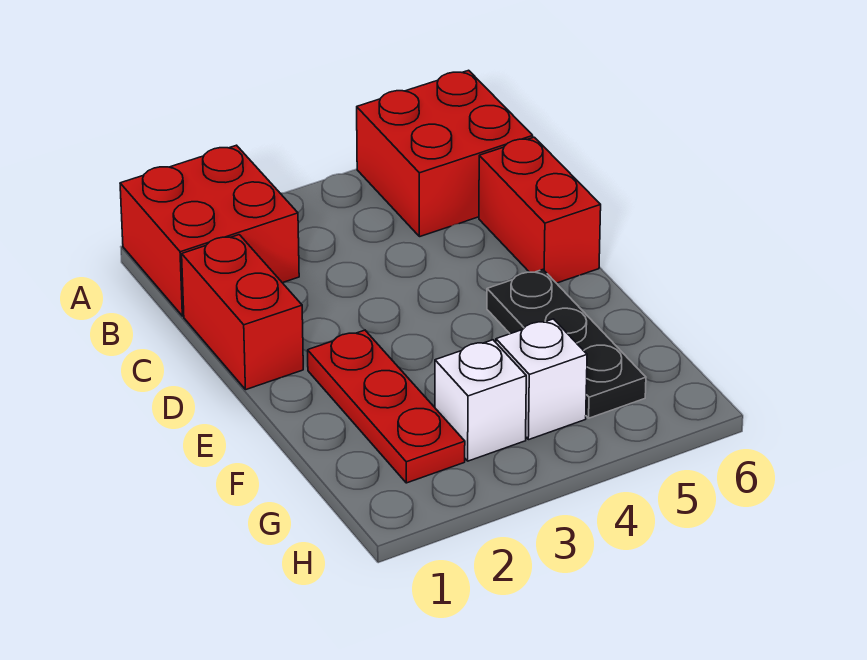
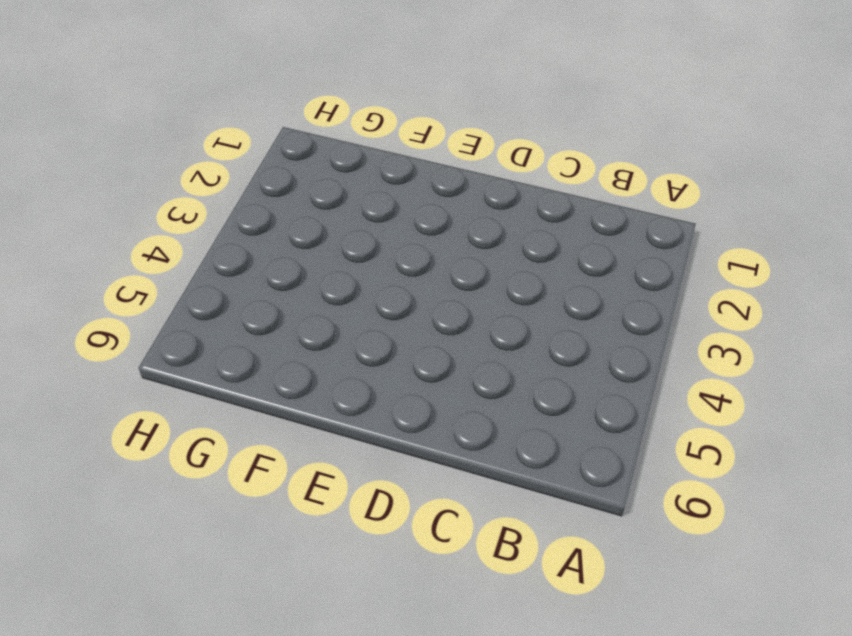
none -> red brick A1:B2 level 1
none -> red brick A5:B6 level 1

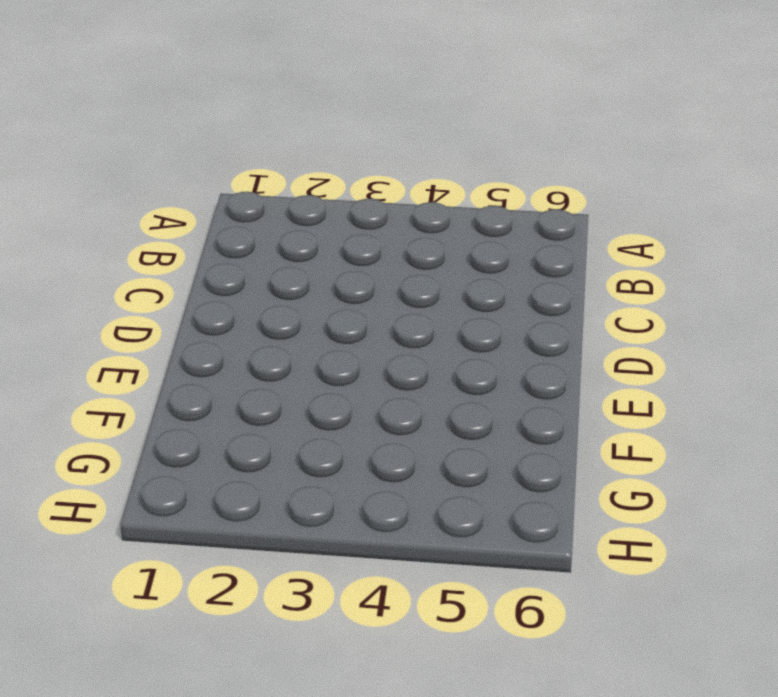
none -> red brick A1:B2 level 1
none -> red brick A5:B6 level 1

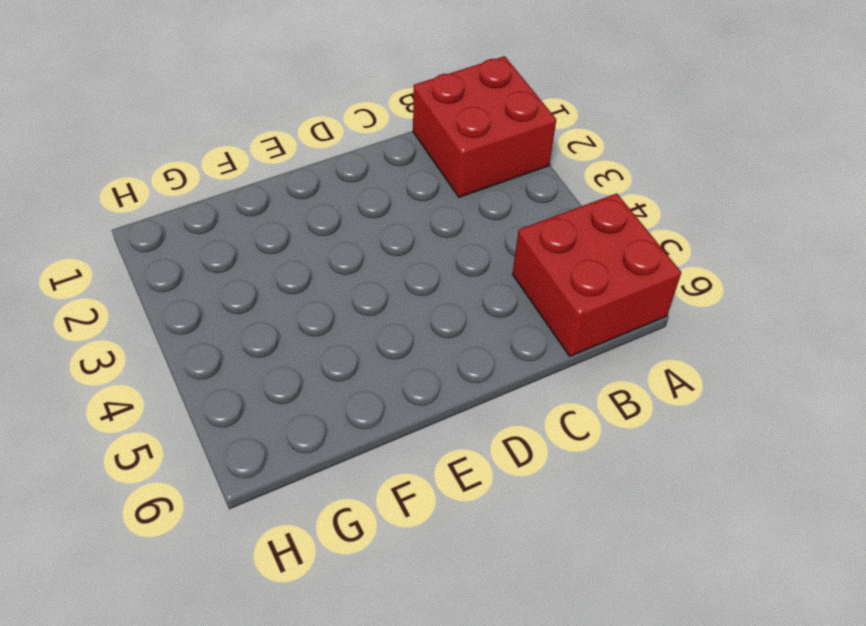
none -> red brick C1:D1 level 1
none -> red brick C6:D6 level 1

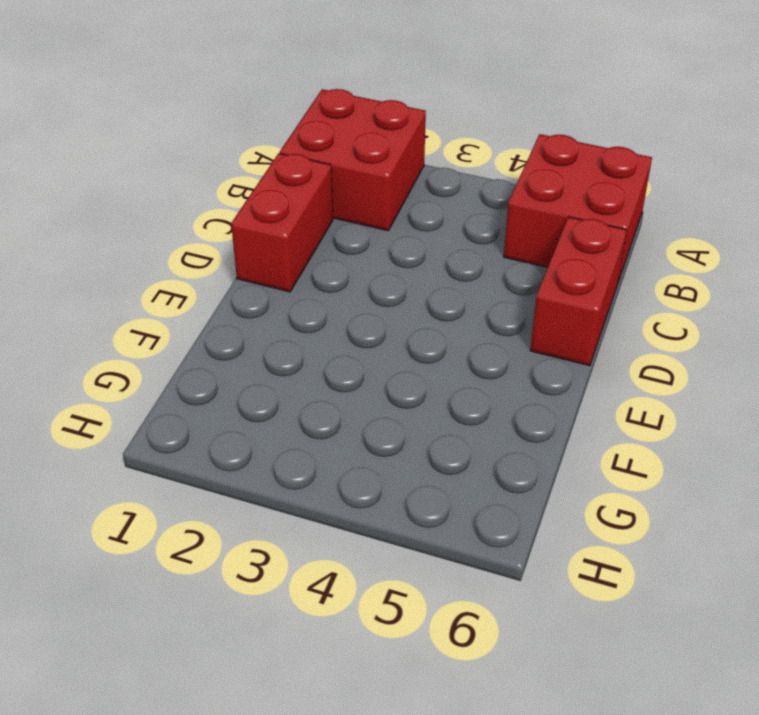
none -> red plate E2:G2 level 1
none -> black plate E5:G5 level 1

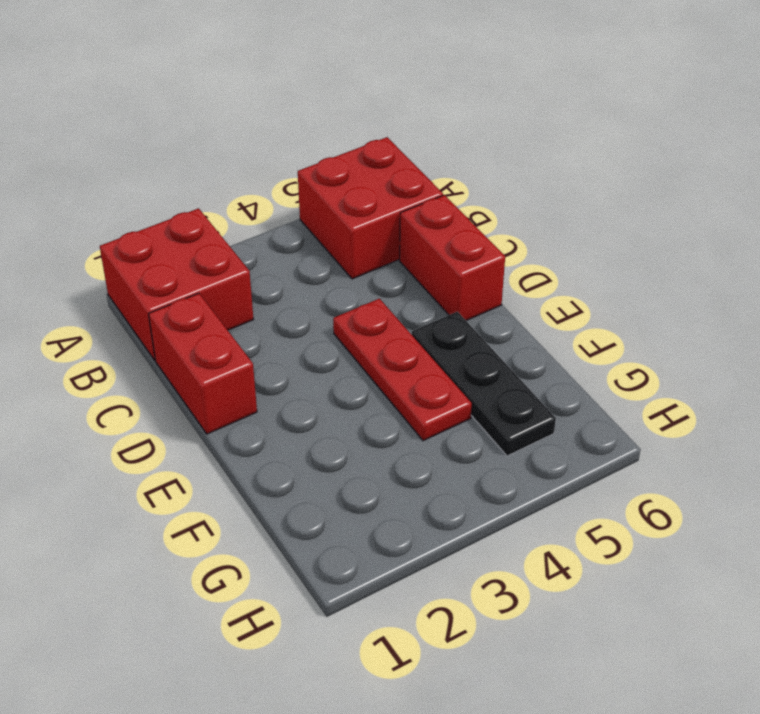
red plate D4:F4 level 1 -> red plate E2:G2 level 1
none -> white brick G3 level 1
none -> white brick G4 level 1

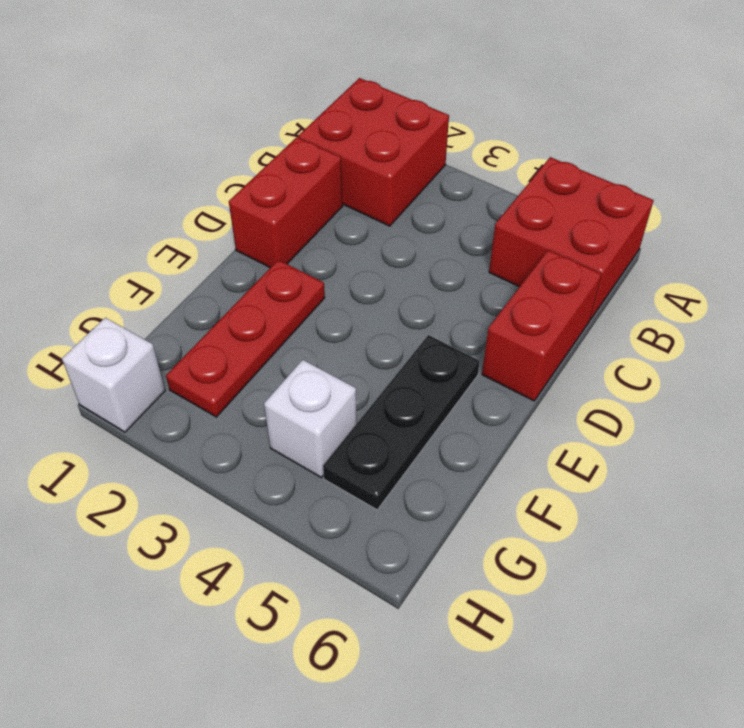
white brick H1 level 1 -> white brick G3 level 1

